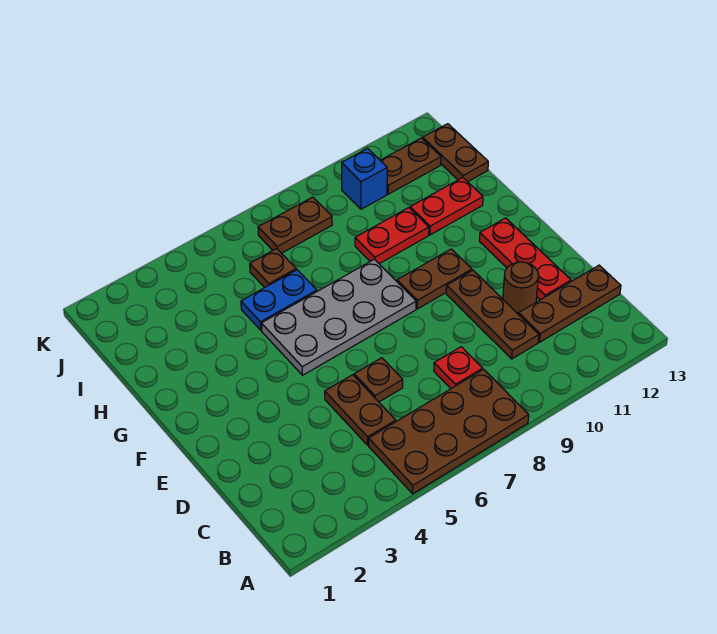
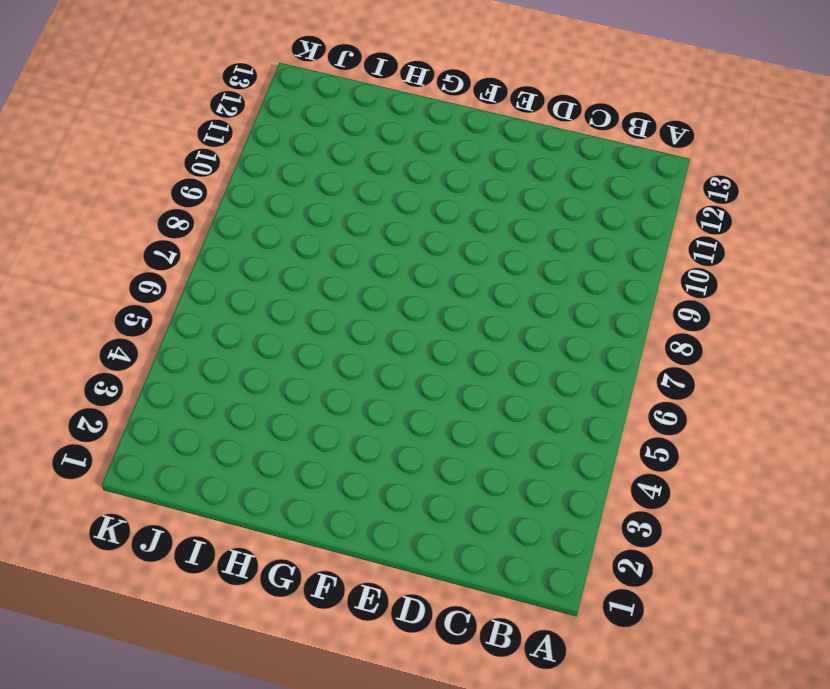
none -> brown plate A5:B8 level 1
none -> brown plate C5:D5 level 1
none -> red plate C8 level 1

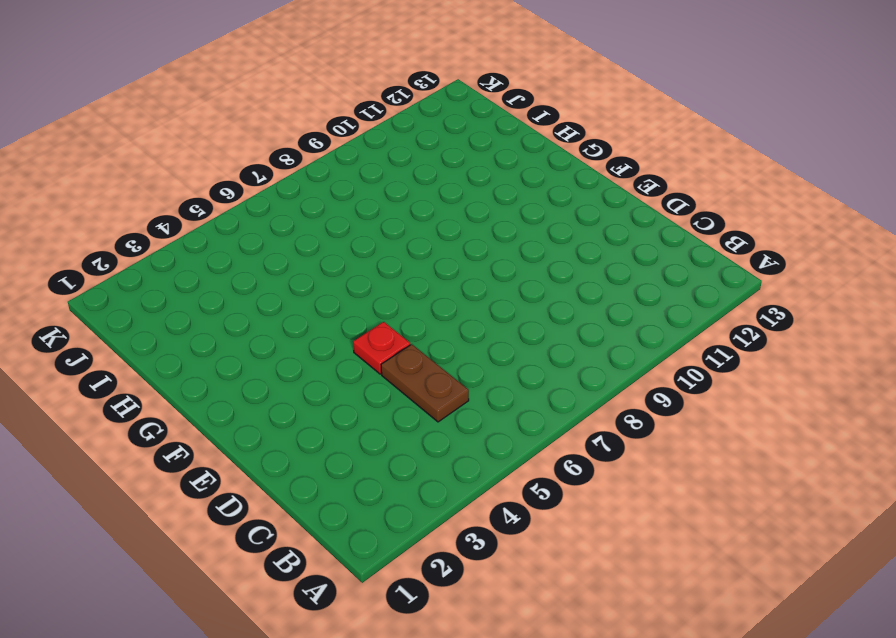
red plate E5 level 1 -> red plate C8 level 1
none -> brown plate A5:B8 level 1
none -> brown plate C10:E10 level 1
none -> brown plate C11:C13 level 1

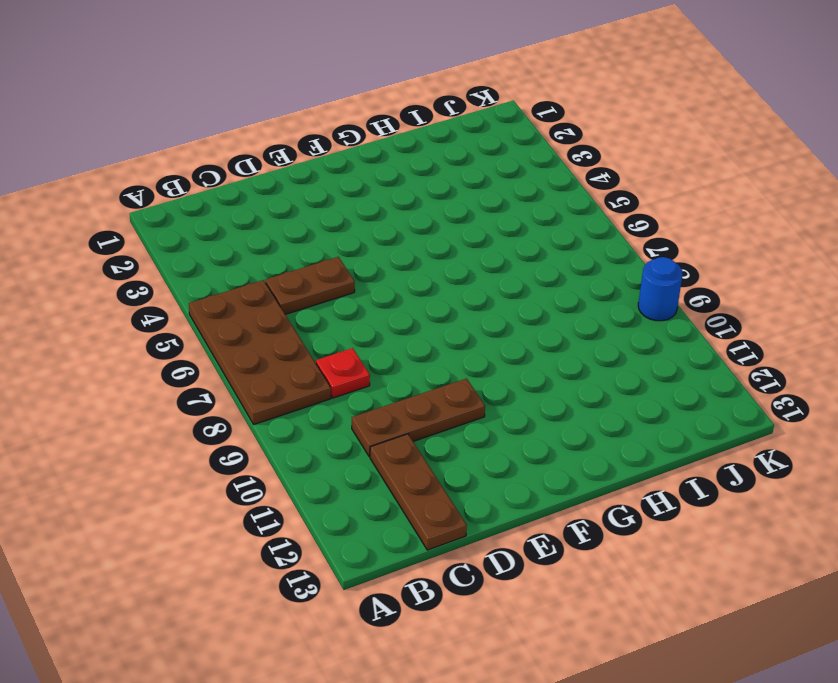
blue round brick K9 level 1 -> none
none -> brown plate D6 level 1
none -> brown round brick D11 level 1
none -> red plate D12:F12 level 1

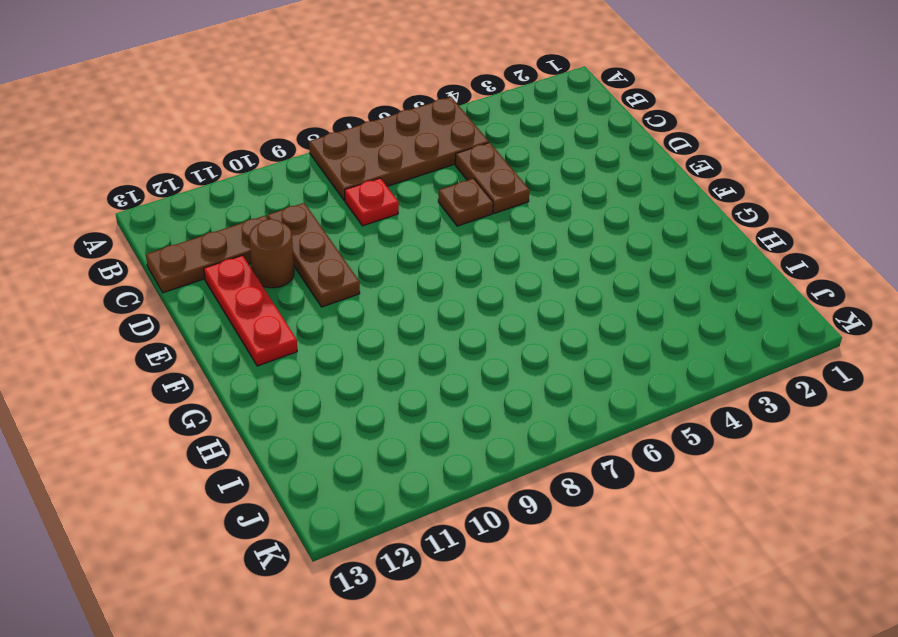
none -> grey plate F5:G8 level 1
none -> brown plate F9:F10 level 1
none -> blue plate H5:H6 level 1

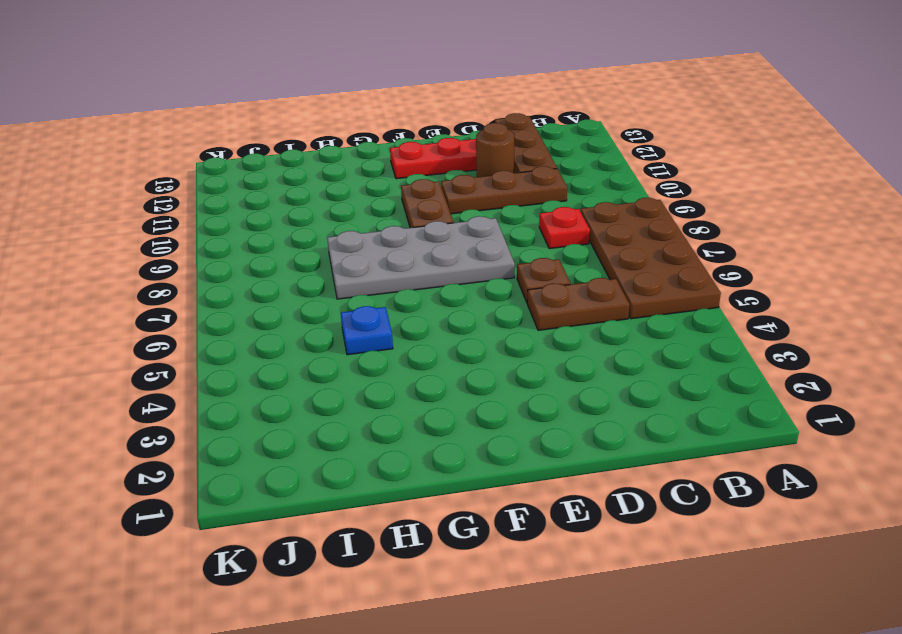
grey plate E7:H8 level 1 -> grey plate F5:G8 level 1
blue plate H5 level 1 -> blue plate H5:H6 level 1
none -> red plate H9:H10 level 1
none -> red plate H11:H12 level 1
none -> brown plate I6 level 1

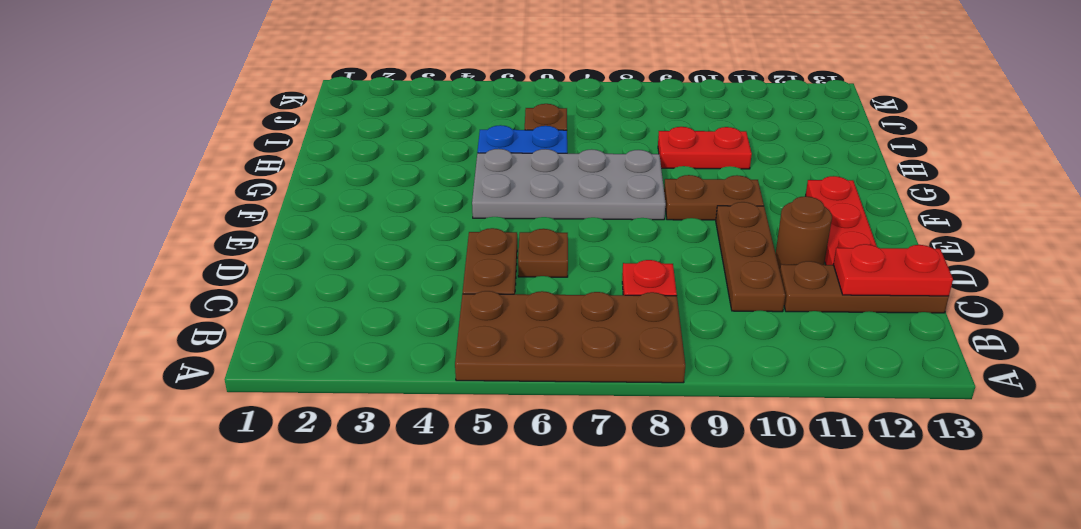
red plate C12:C13 level 2 -> red plate H11:H12 level 1
none -> brown plate I13:J13 level 1
none -> brown plate J7:J8 level 1
none -> blue brick J10 level 1

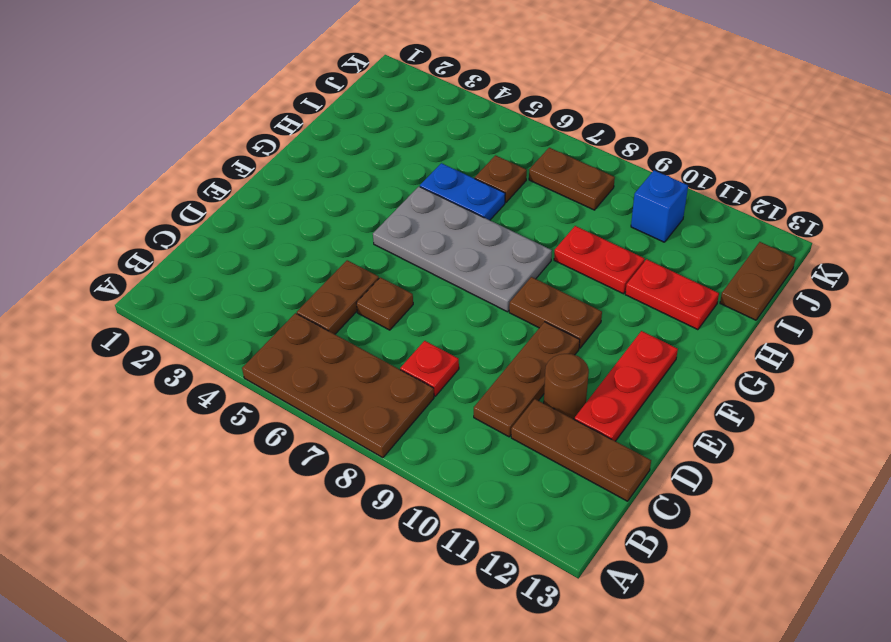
none -> brown plate J11:J12 level 1

